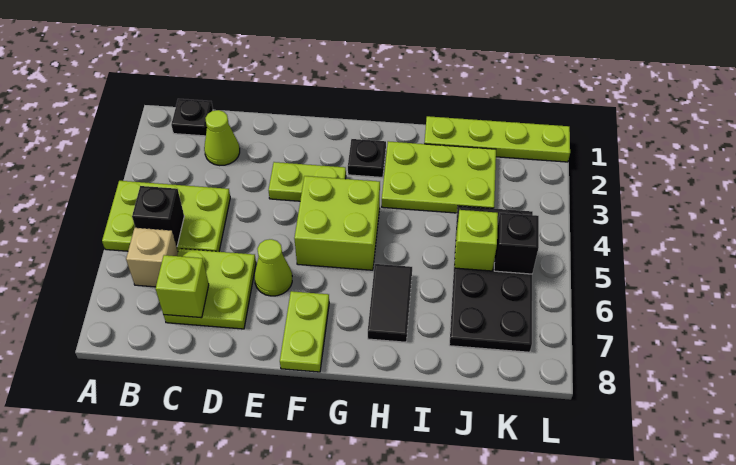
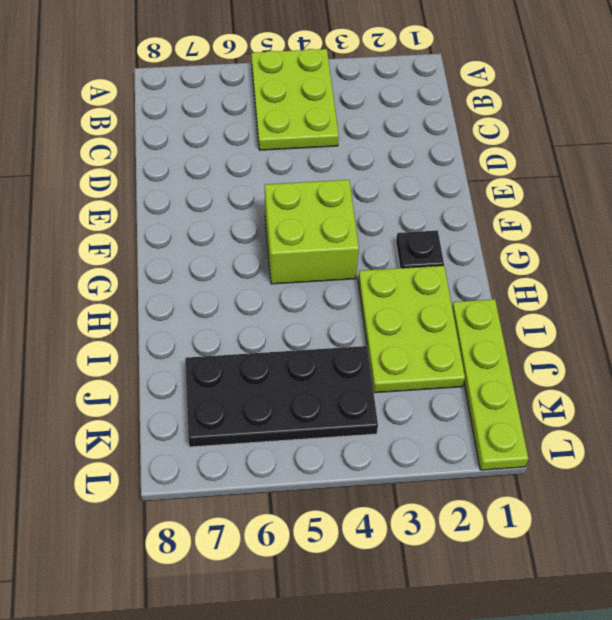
none -> black plate B1 level 1
none -> tan brick B6 level 1
none -> lime cone C2 level 1

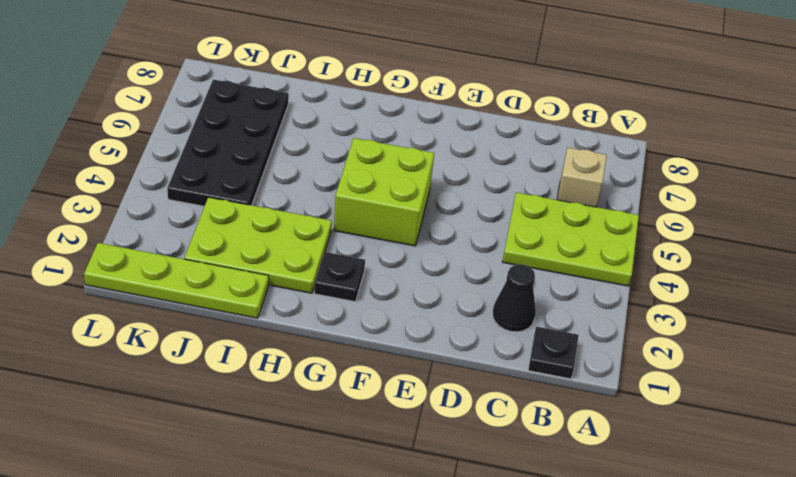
black cone C2 level 1 -> lime cone C2 level 1
none -> lime plate C6:D7 level 1
none -> lime plate E3:F3 level 1
none -> lime cone E6 level 1

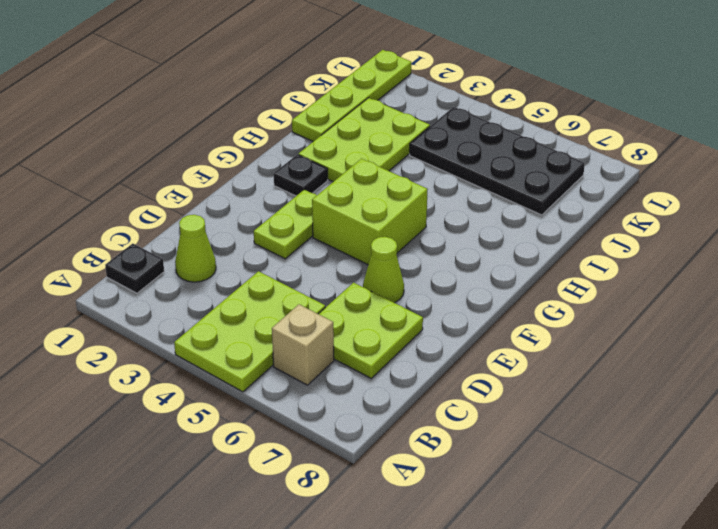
none -> lime plate F7:F8 level 1
none -> black tile H6:H7 level 1
none -> black brick B5 level 2

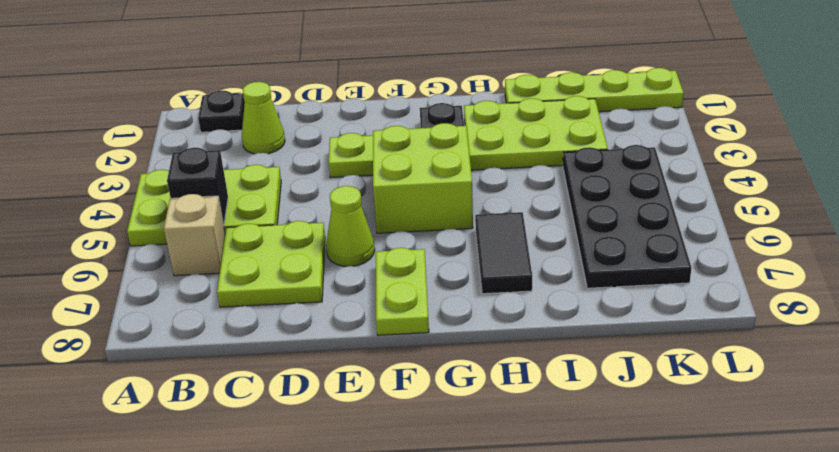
none -> lime brick C7 level 2
none -> lime brick J5 level 2
none -> black brick K5 level 2

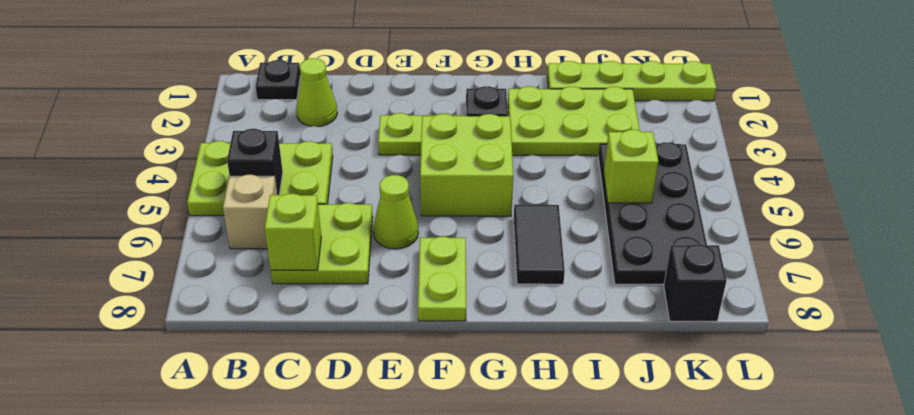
black brick K8 level 1 -> black brick K5 level 2

